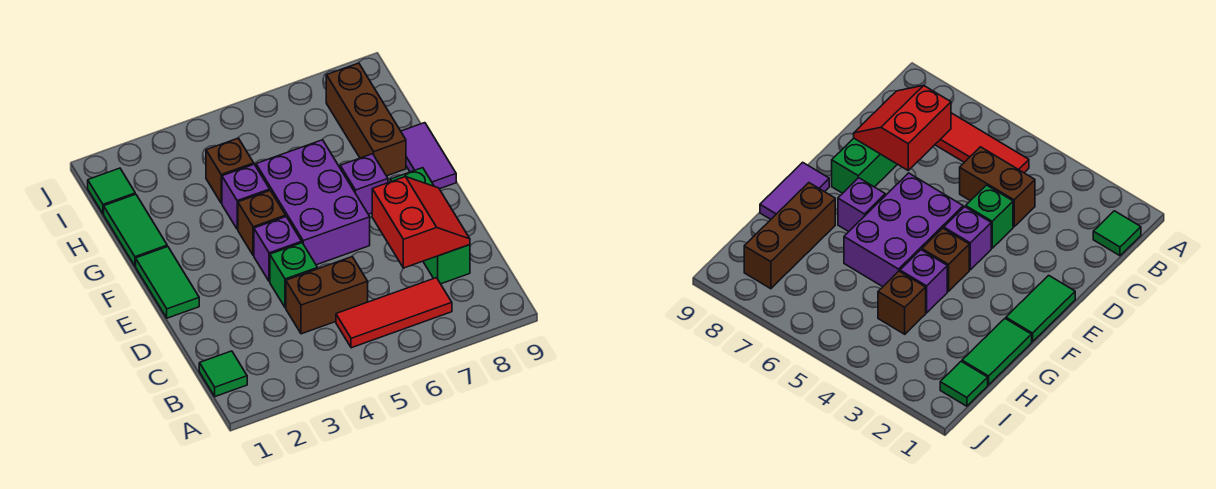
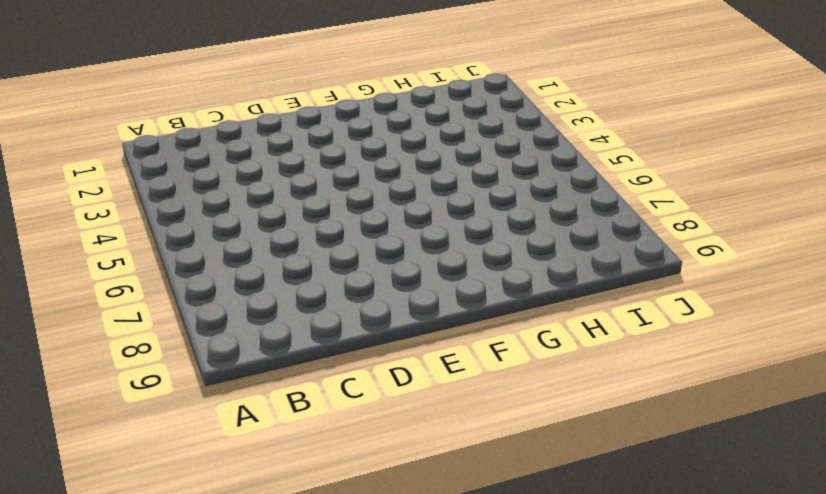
none -> green tile B1 level 1
none -> red tile B5:B7 level 1
none -> brown brick C4:C5 level 1

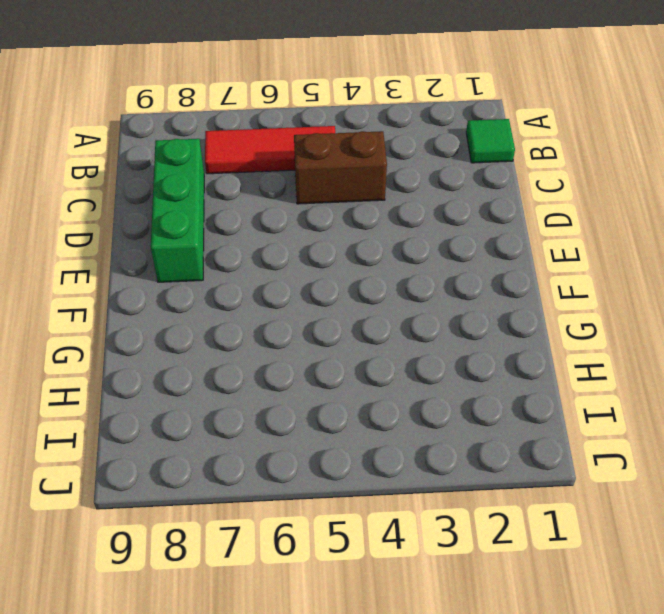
none -> green brick D4 level 1
none -> green tile E1:F1 level 1
none -> purple brick E4 level 1

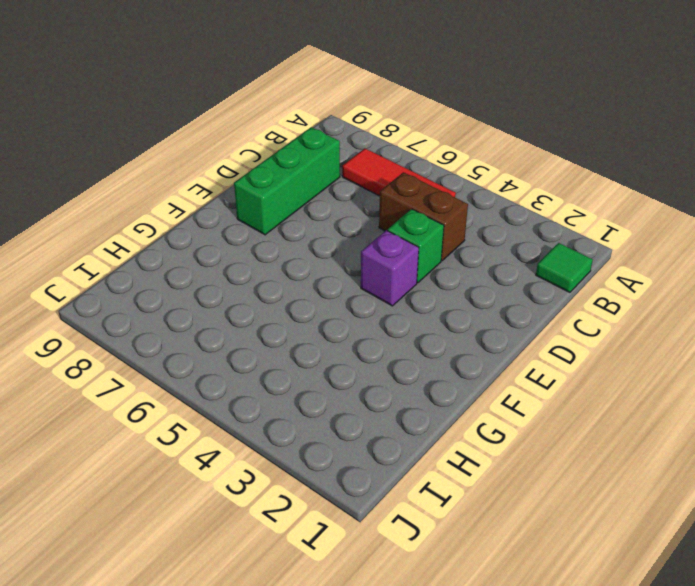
none -> green tile E1:F1 level 1
none -> purple brick E5:G6 level 1
none -> brown brick F4 level 1

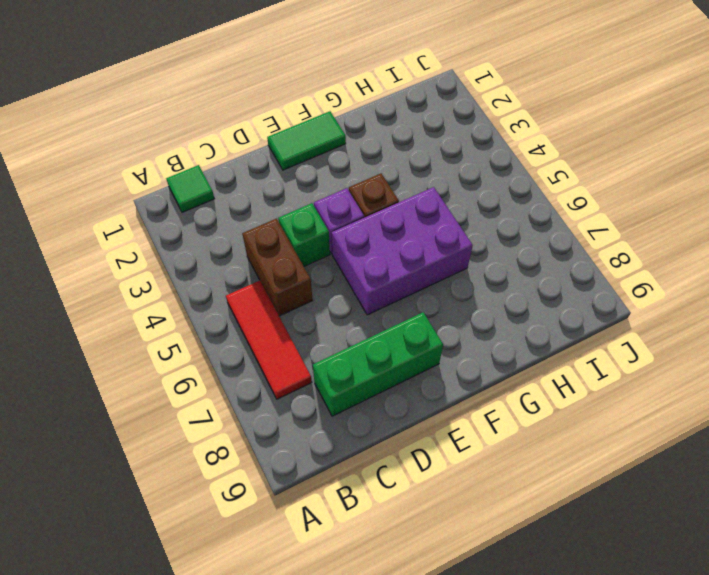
none -> purple brick F7 level 1
none -> purple tile F9:G9 level 1
none -> green tile G1:H1 level 1

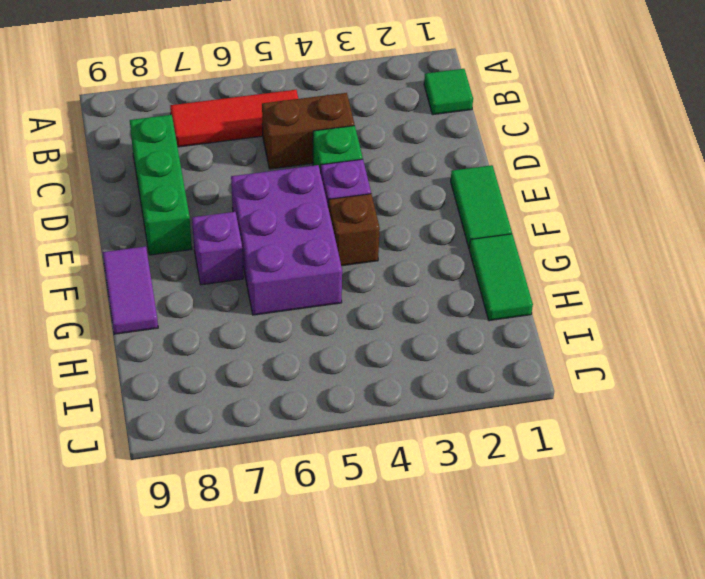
none -> purple brick G4 level 1
none -> brown brick G8:I8 level 1
none -> brown brick H4 level 1

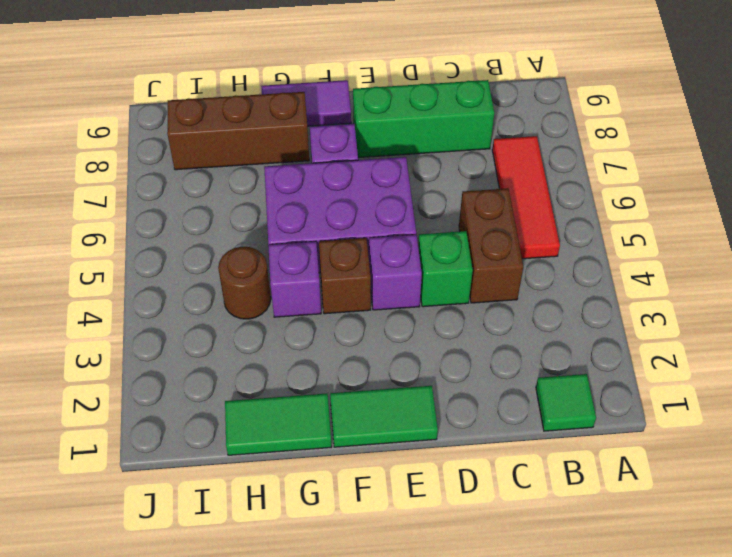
brown round brick H4 level 1 -> brown brick H4 level 1
none -> green tile I1 level 1
none -> red slope C7:D8 level 2 top 7

